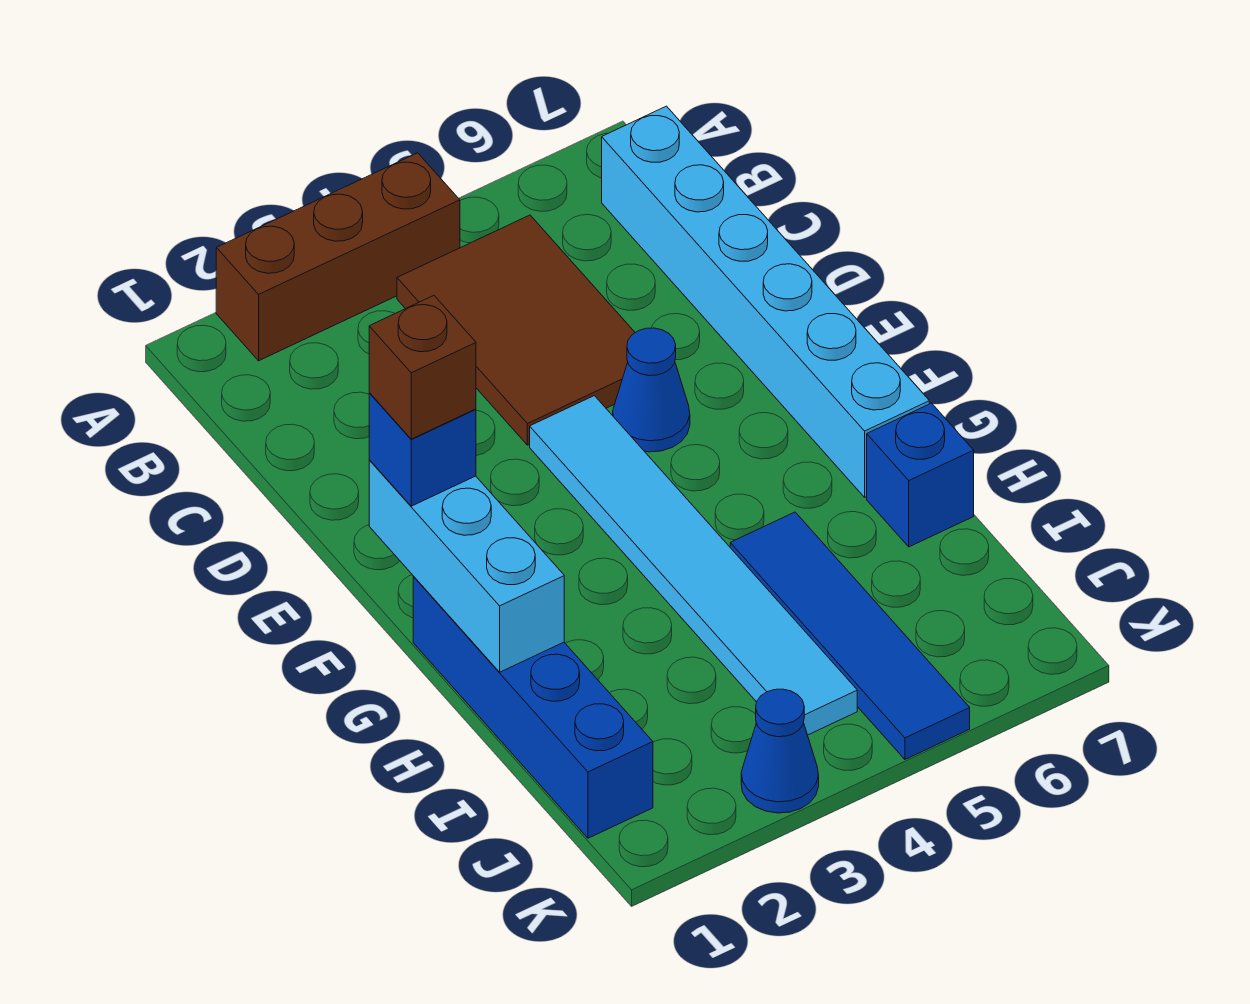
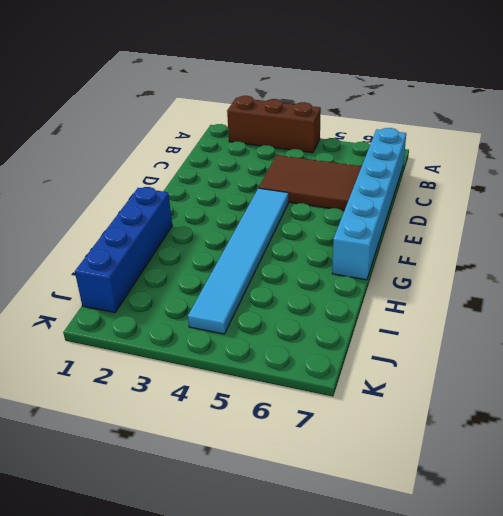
brown tile C4:D6 level 1 -> brown tile B4:D5 level 1
none -> blue cone E5 level 1
none -> blue tile H5:K5 level 1
none -> blue brick H7 level 1

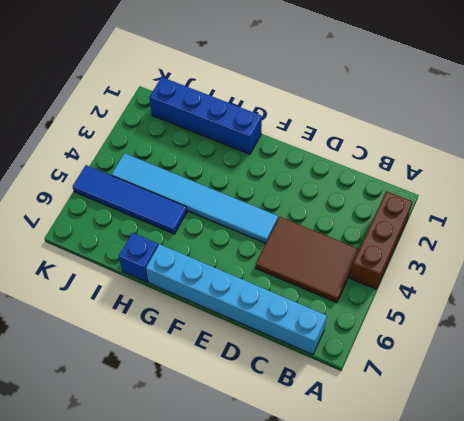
none -> blue cone E5 level 1
none -> blue cone K3 level 1
none -> cyan brick F1:H1 level 2

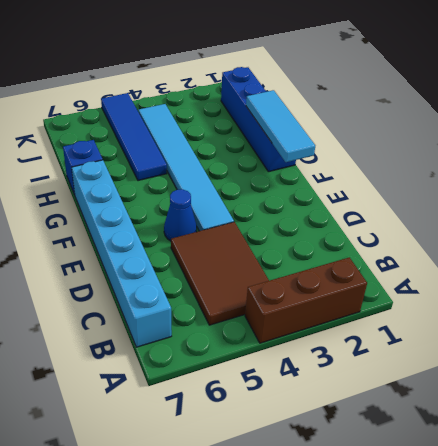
cyan tile F1:H1 level 2 -> cyan brick F1:H1 level 2
none -> blue cone K3 level 1
none -> blue brick F1 level 3
none -> brown brick F1 level 4

